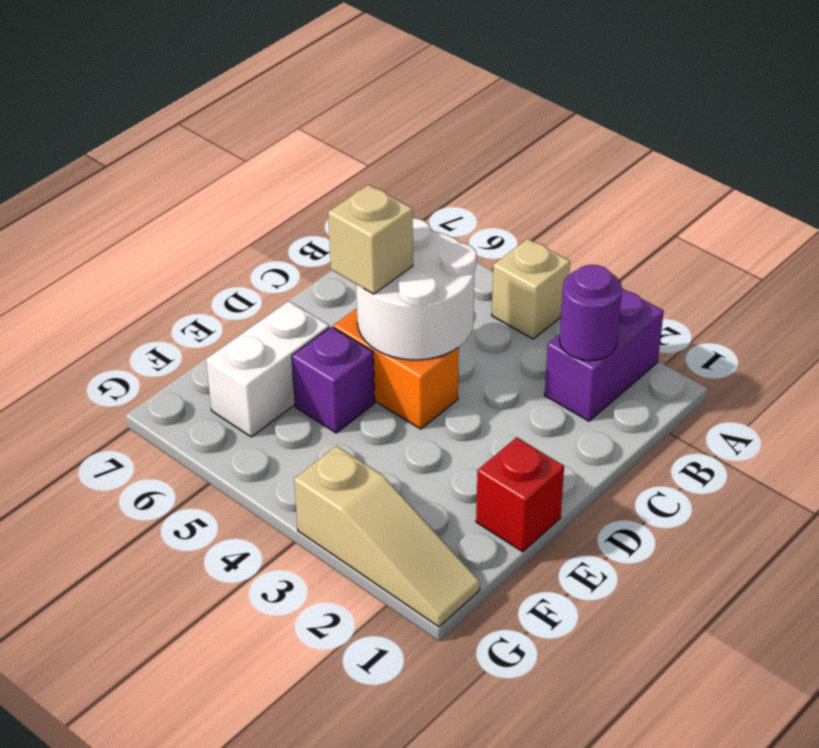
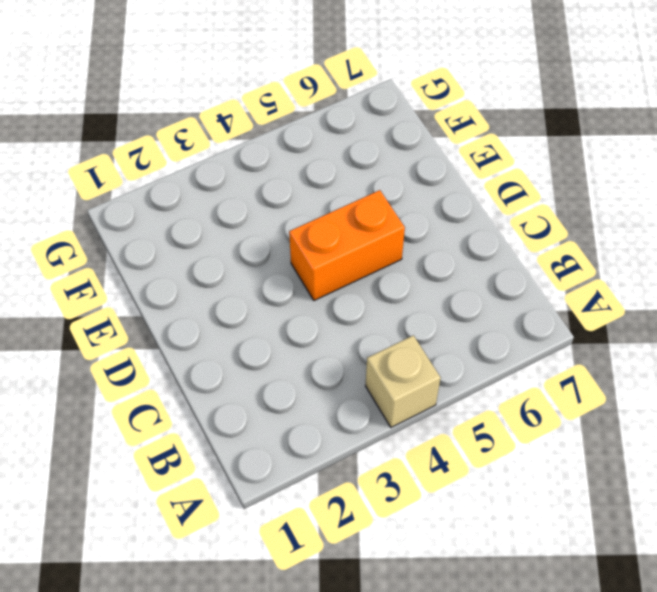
none -> purple brick A2:B2 level 1
none -> red brick E1 level 1

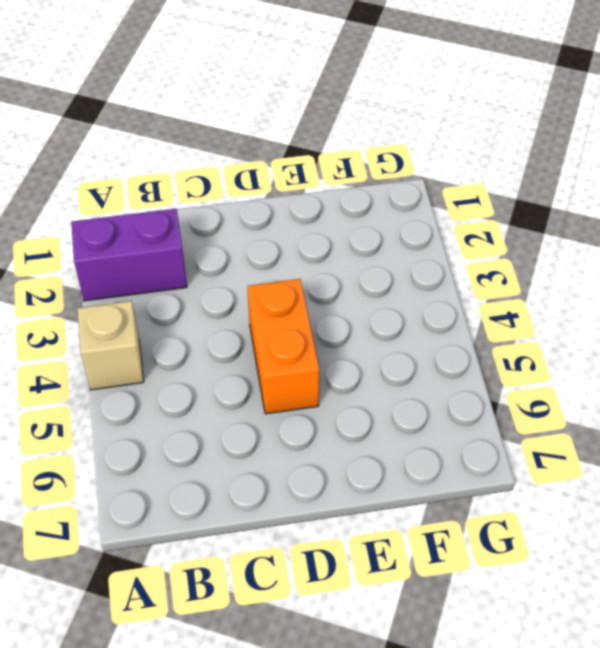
none -> red brick E1 level 1
none -> purple brick E5 level 1

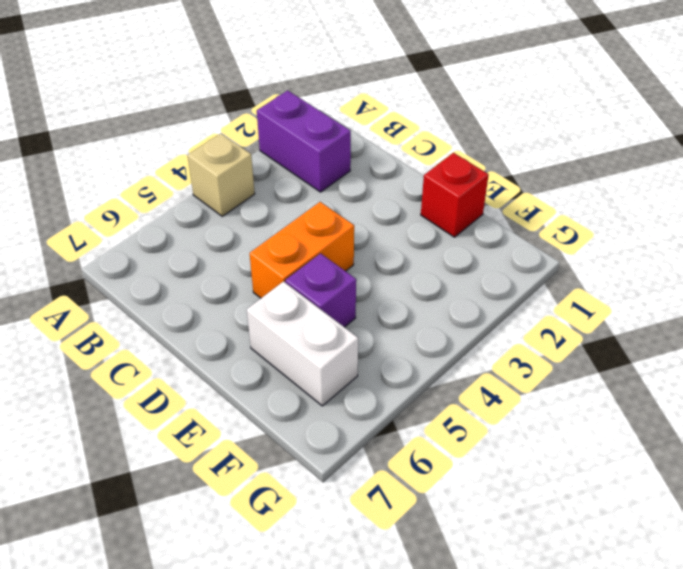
none -> tan slope G1:G3 level 1 top 3
none -> purple round brick B2 level 2

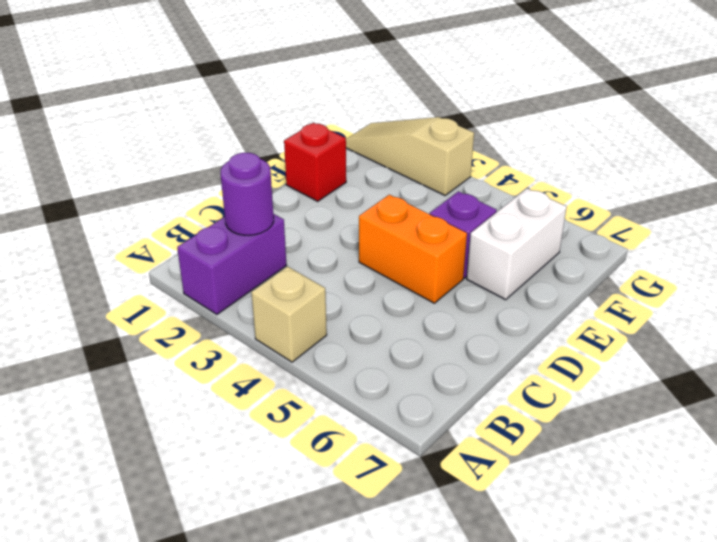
none -> white round brick C4:D5 level 2
none -> tan brick D5 level 3

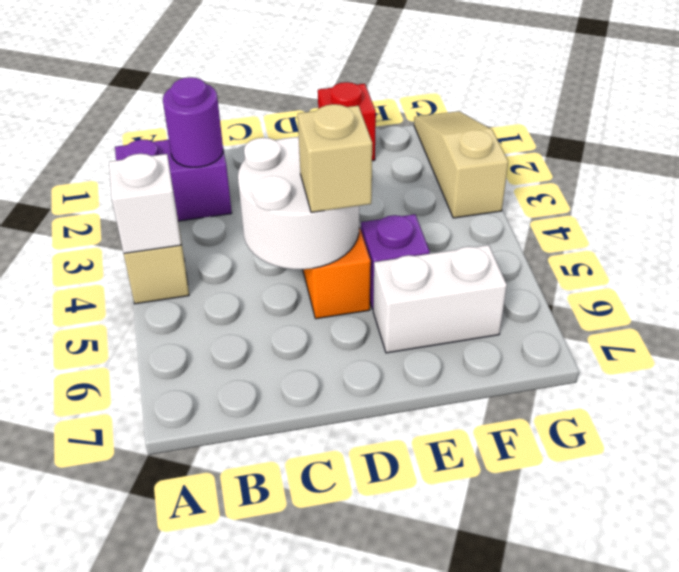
white brick A4 level 2 -> none

